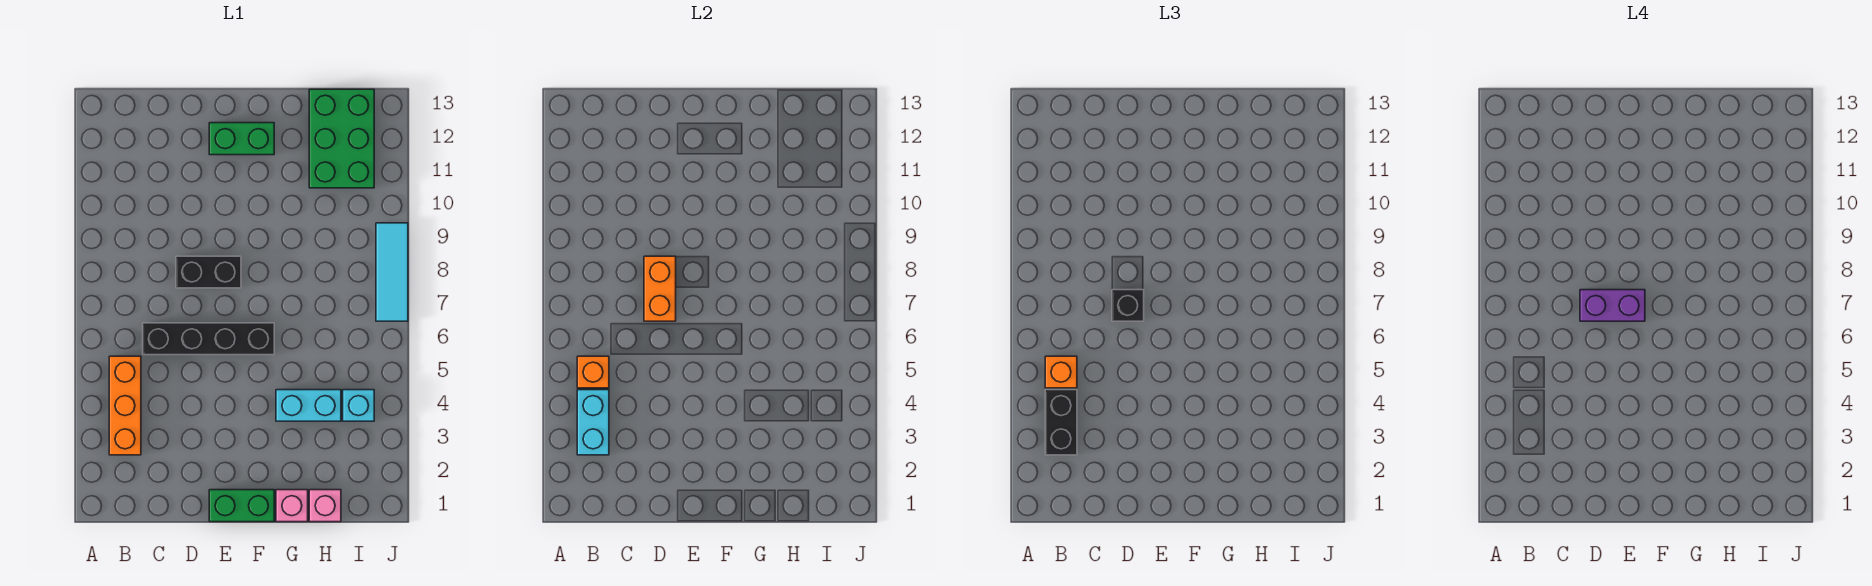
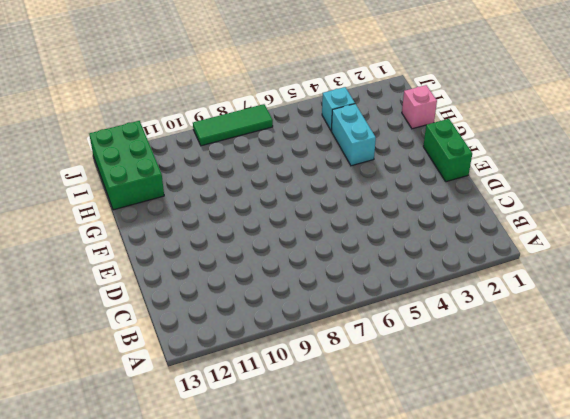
green brick H12:J13 level 1 -> green brick H11:I13 level 1
green tile J7:J9 level 1 -> cyan tile J7:J9 level 1
none -> orange brick B3:B5 level 1
none -> black brick C6:F6 level 1
none -> black brick D8:E8 level 1

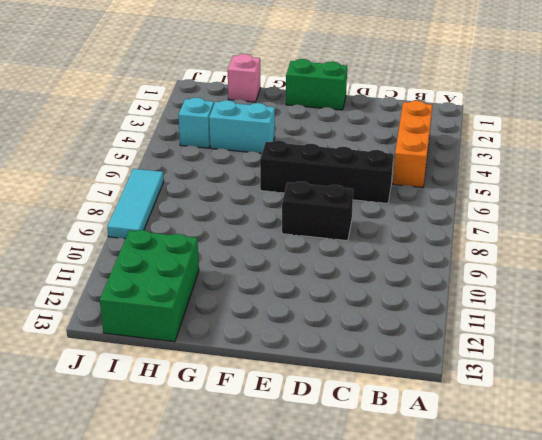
none -> green brick E12:F12 level 1
none -> pink brick G1 level 1
none -> cyan brick B3:B4 level 2

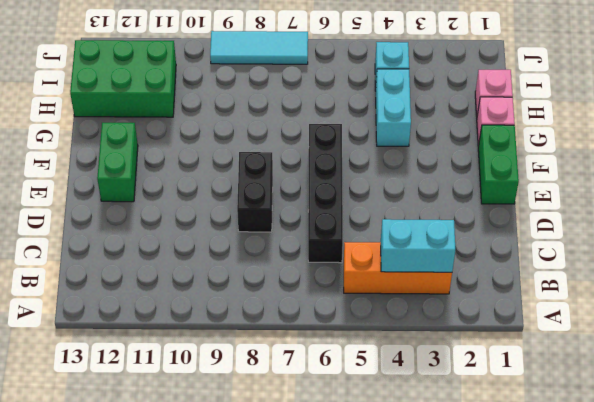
none -> orange brick B5 level 2
none -> orange brick D7:D8 level 2
none -> black brick B3:B4 level 3

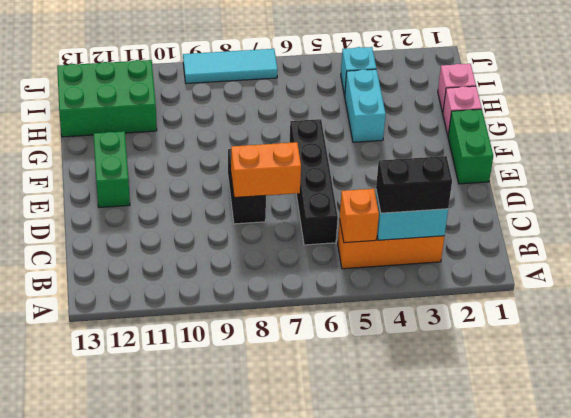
none -> orange brick B5 level 3
none -> black brick D7 level 3
none -> purple brick D7:E7 level 4

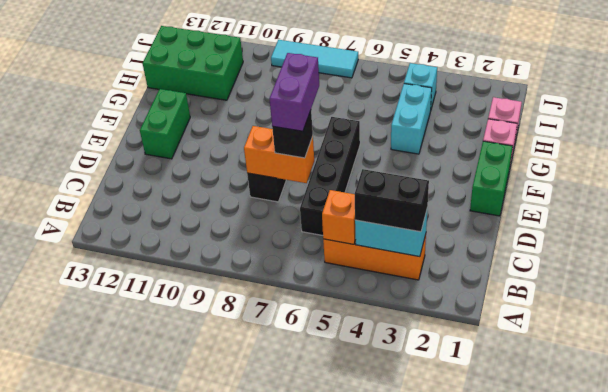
none -> orange brick B5 level 3

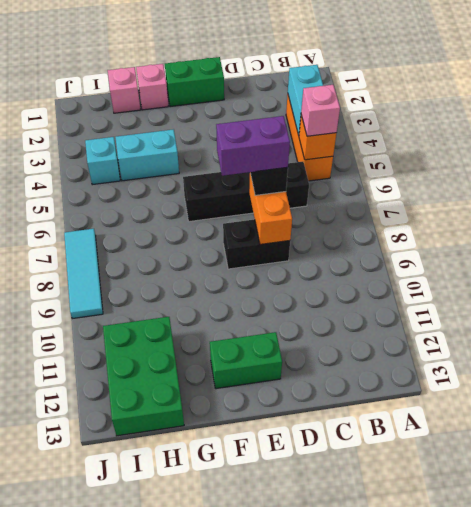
pink brick B5 level 3 -> orange brick B5 level 3
none -> black brick B3:B4 level 3

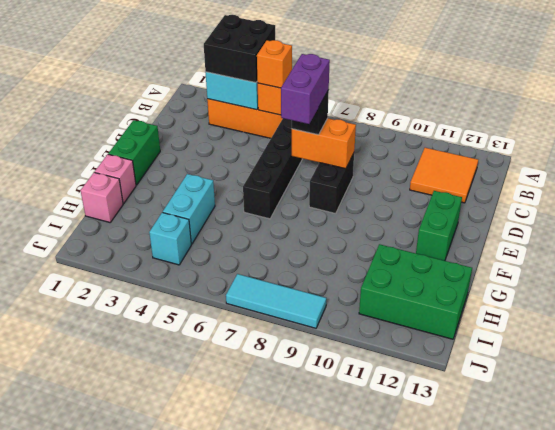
black brick A3:B4 level 3 -> black brick B3:B4 level 3
orange tile B11:C12 level 1 -> none

